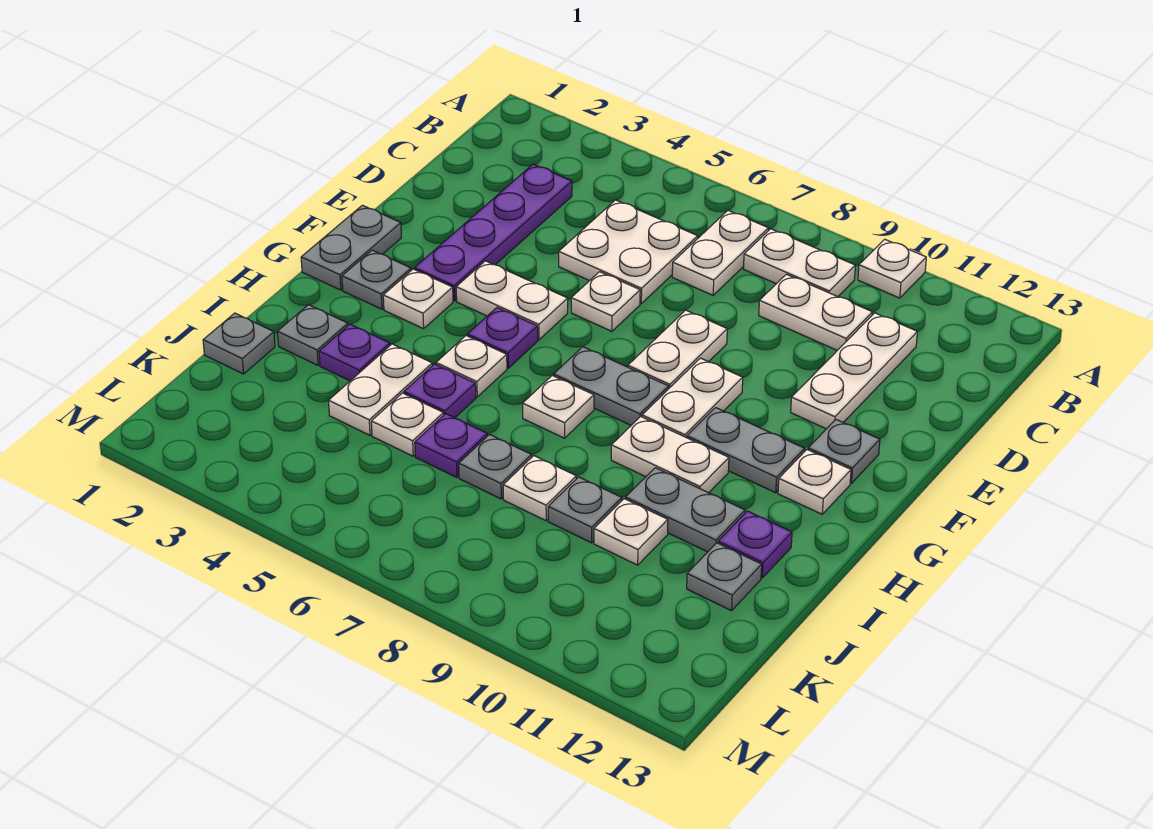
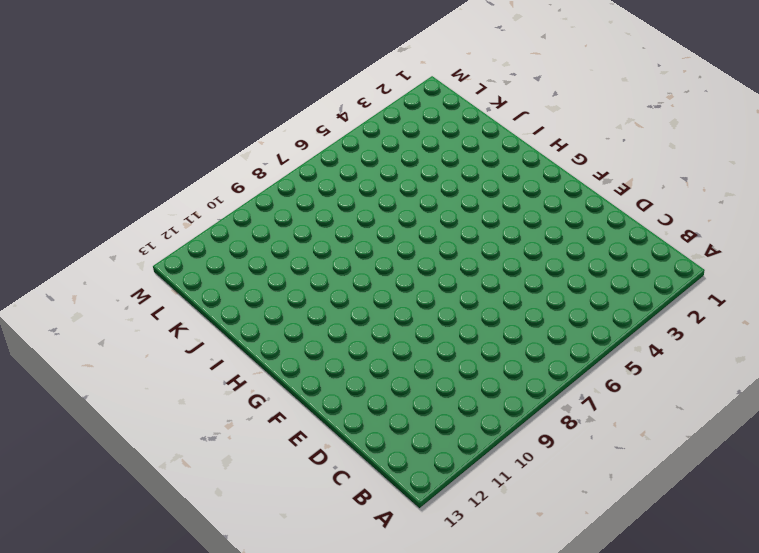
none -> white plate A10 level 1
none -> white plate B7:C7 level 1
none -> white plate B8:B9 level 1
none -> purple plate C3:F3 level 1

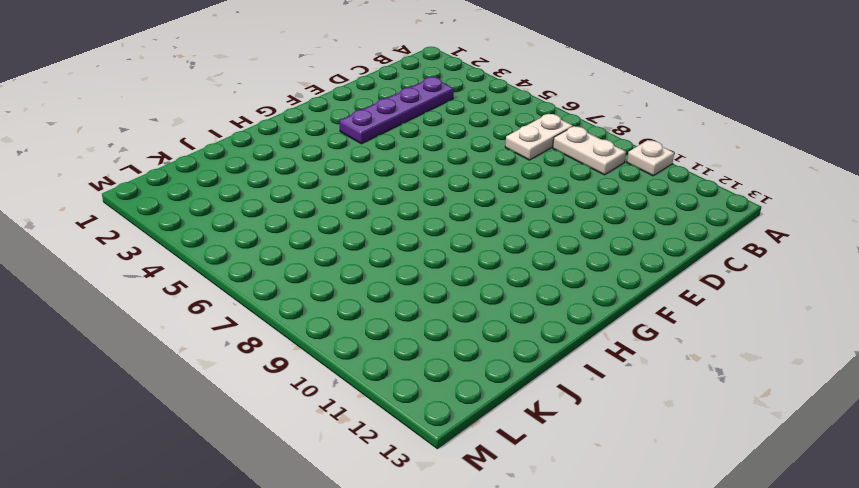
none -> white plate C5:D6 level 1
none -> white plate C9:C10 level 1
none -> white plate C11:E11 level 1
none -> white plate E6 level 1

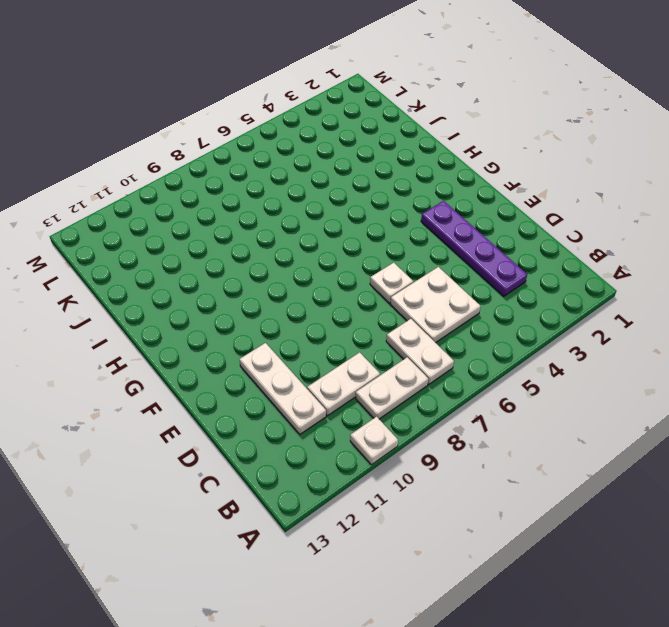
none -> white plate E8:F8 level 1
none -> grey plate F1:G1 level 1
none -> white plate F4:F5 level 1
none -> white plate F9:G9 level 1

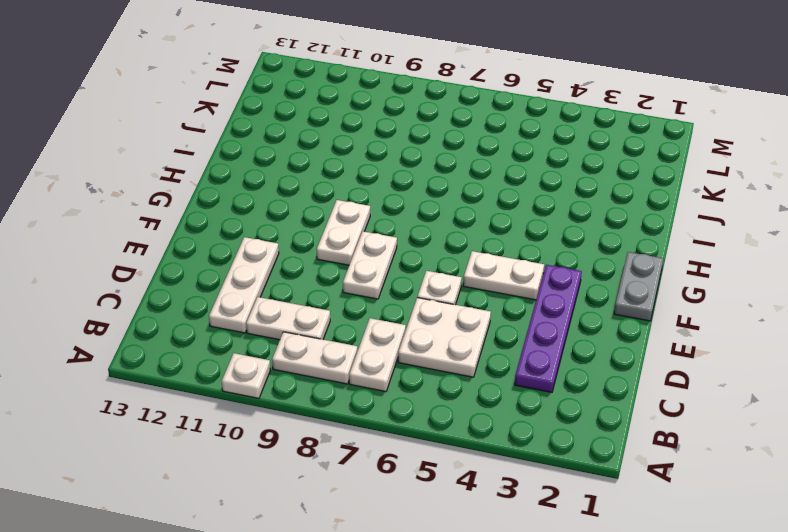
none -> grey plate F12 level 1
none -> grey plate G2 level 1
none -> white plate G3 level 1
none -> purple plate G5 level 1

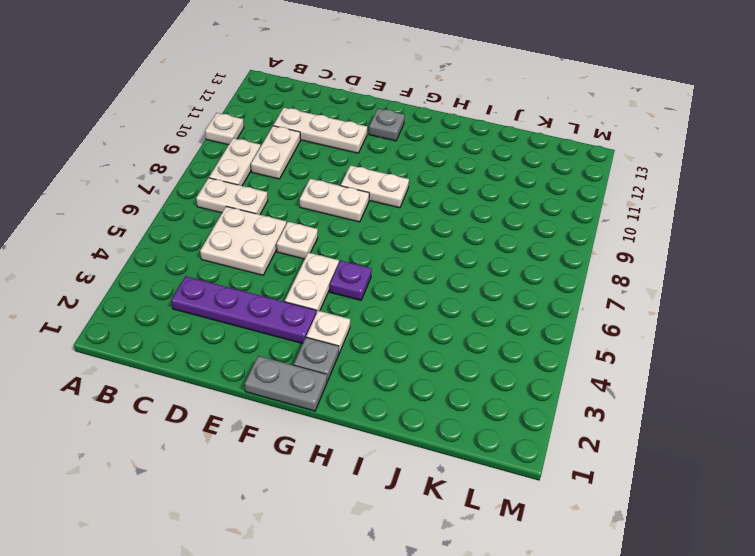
none -> grey plate G7:G8 level 1
none -> grey plate G10:G11 level 1
none -> white plate G12 level 1
none -> white plate H5 level 1

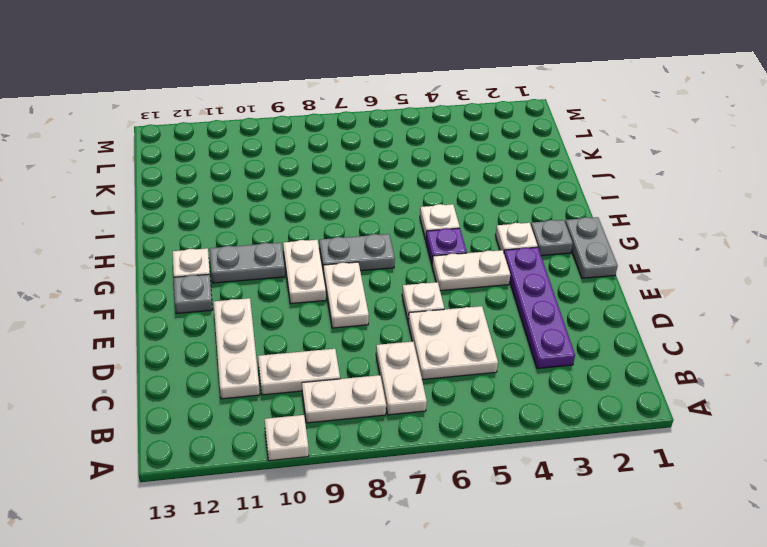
none -> white plate H7 level 1
none -> white plate H9:H10 level 1
none -> grey plate I2 level 1
none -> purple plate I3 level 1

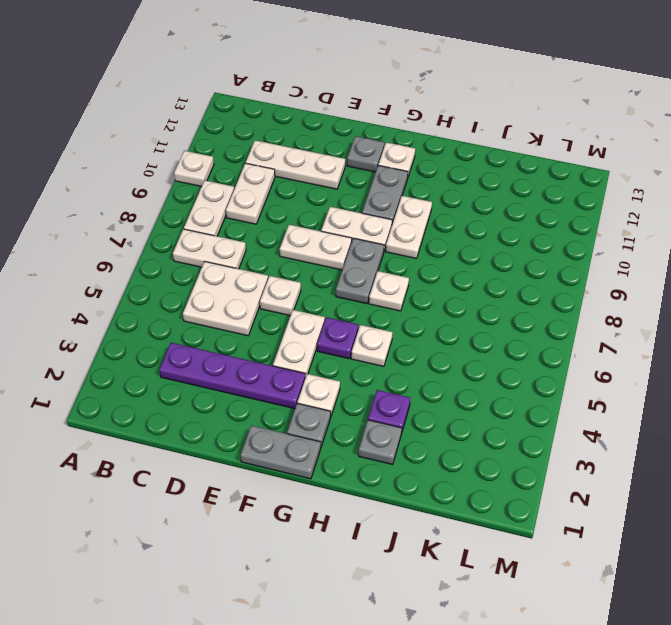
none -> white plate I4:J4 level 1
none -> purple plate I5 level 1
none -> grey plate I10:I11 level 1
none -> purple plate I12 level 1

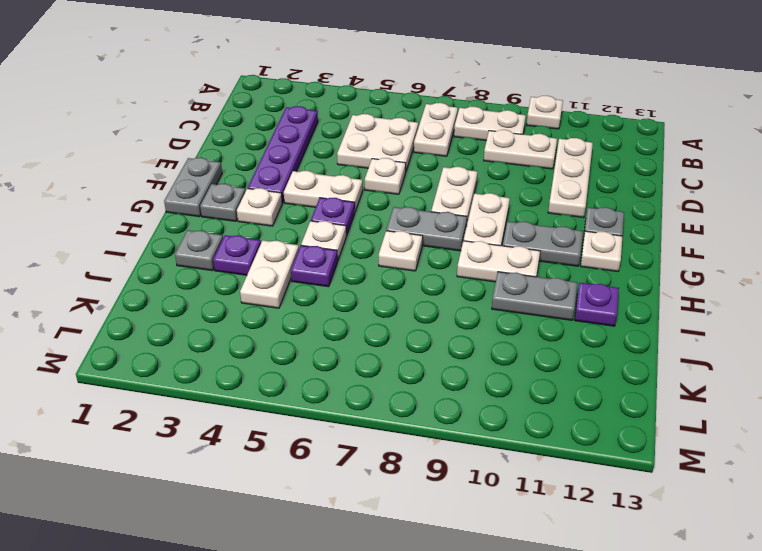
none -> grey plate J1 level 1
none -> white plate J5 level 1
none -> purple plate J6 level 1
none -> grey plate J7 level 1

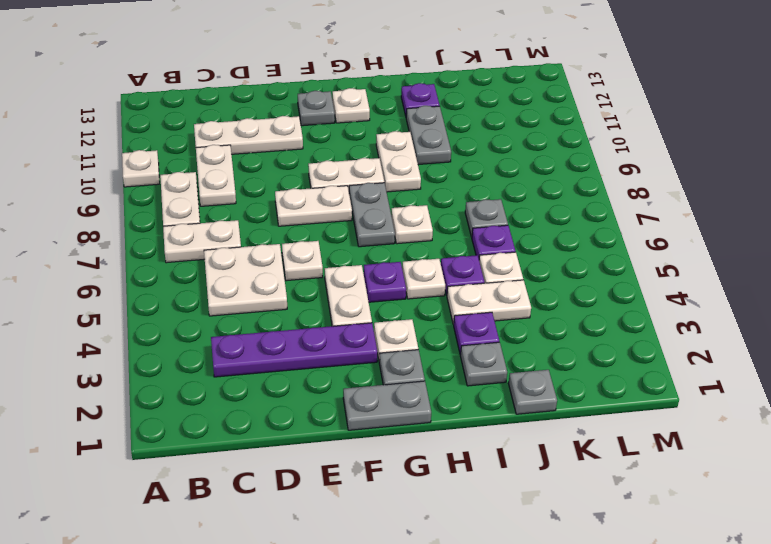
none -> grey plate G10:G11 level 1
none -> white plate J8 level 1
none -> grey plate J9 level 1
none -> white plate J10 level 1

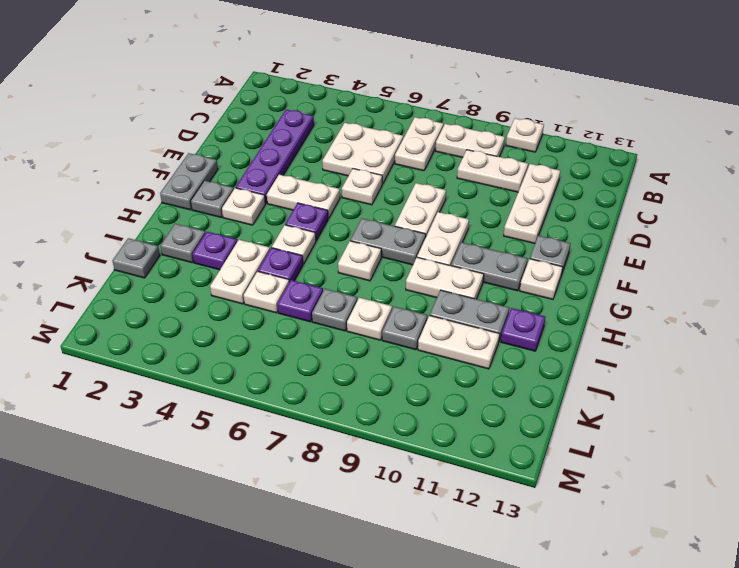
white plate J10:J11 level 1 -> white plate J10 level 1
none -> grey plate J12 level 1

